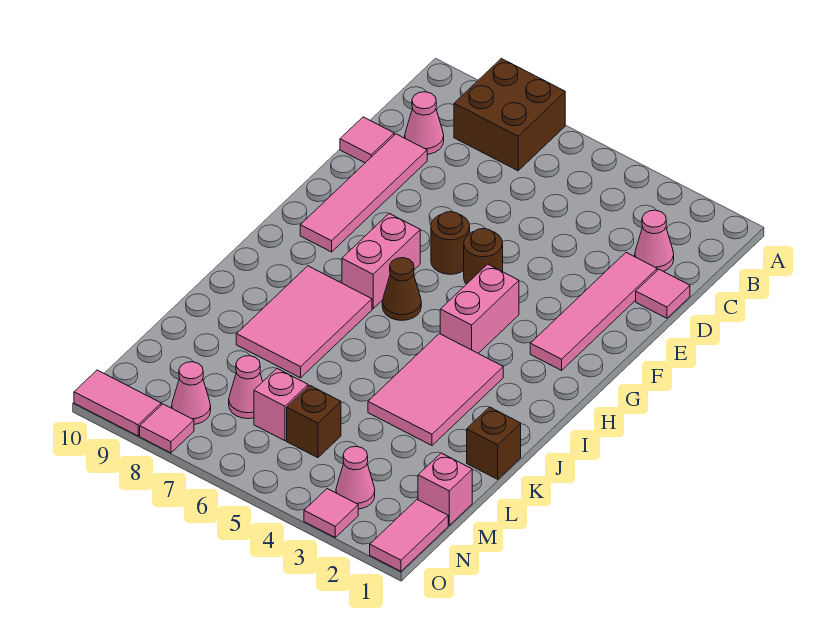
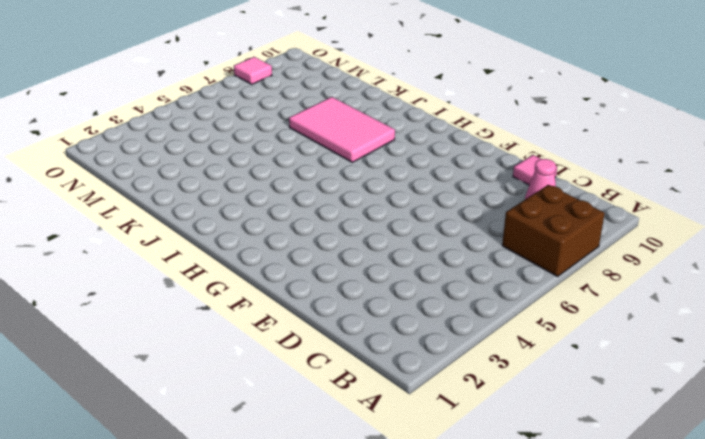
none -> pink cone C2 level 1
none -> pink tile D1 level 1
none -> pink tile D2:G2 level 1

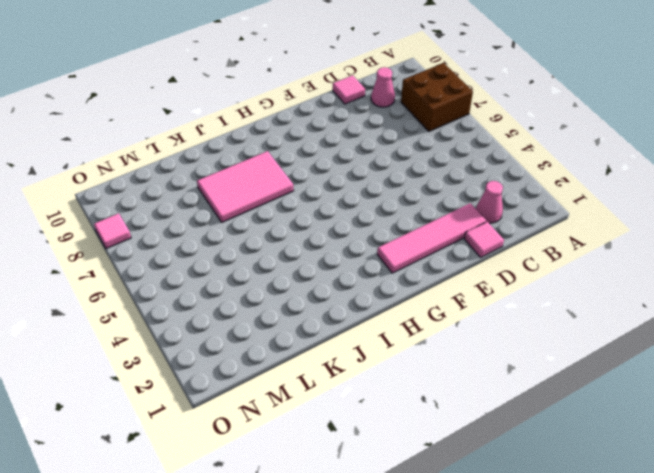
none -> pink tile D9:G9 level 1
none -> brown round brick F5 level 1
none -> brown round brick F6 level 1

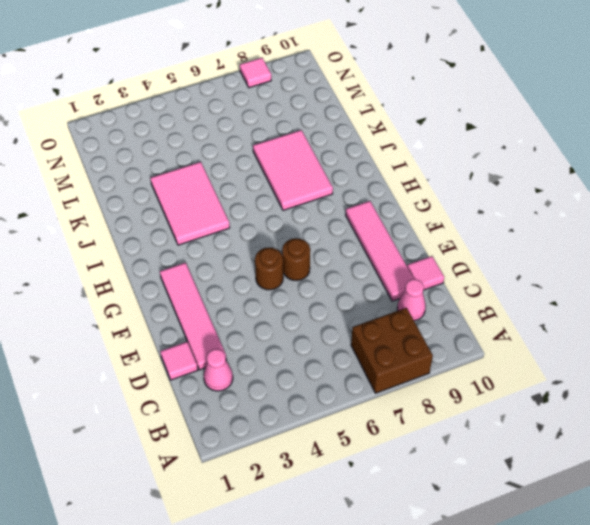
none -> pink brick G4:H4 level 1
none -> pink brick G7:H7 level 1
none -> brown cone H6 level 1

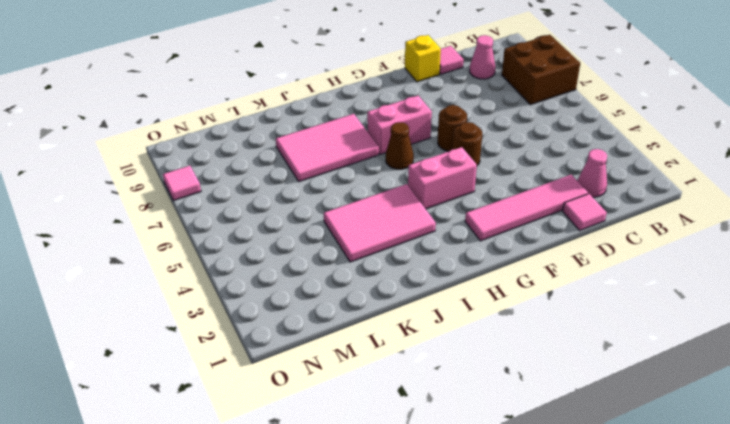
yellow brick E10 level 1 -> none
none -> pink tile D9:G9 level 1
none -> brown brick K1 level 1
none -> pink brick M1 level 1

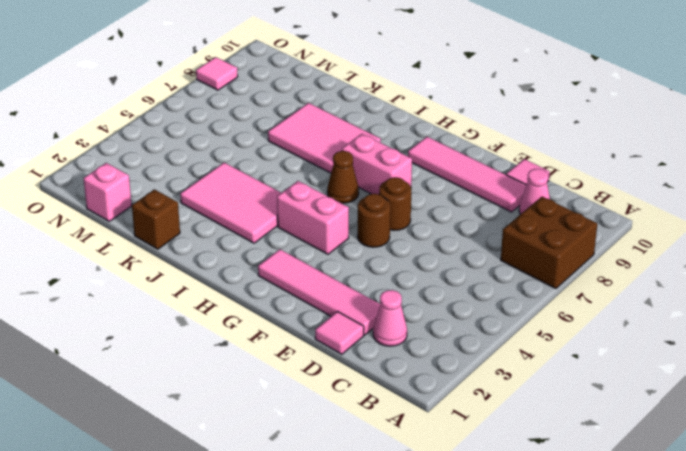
none -> brown brick M5 level 1
none -> pink brick M6 level 1
none -> pink cone M7 level 1

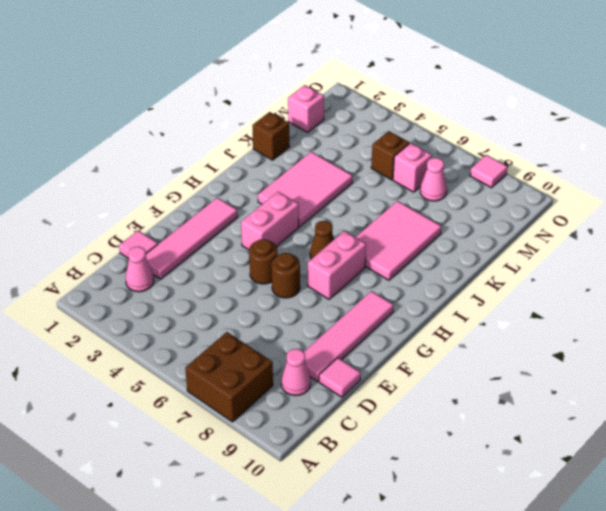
none -> pink tile N1:O1 level 1
none -> pink cone N3 level 1
none -> pink cone N8 level 1

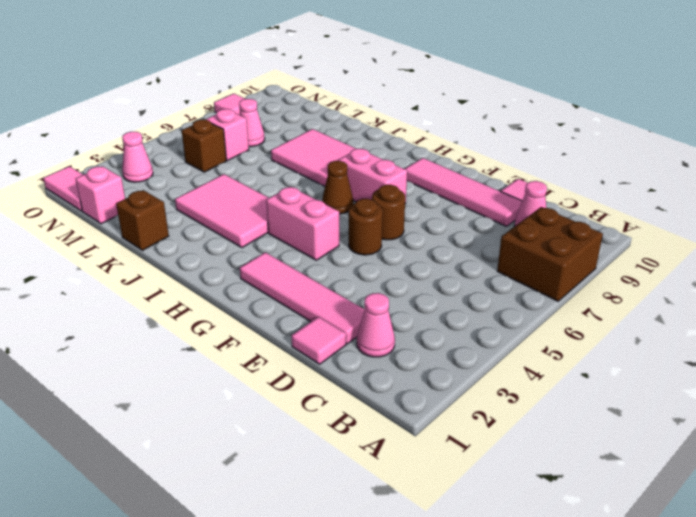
none -> pink cone N8 level 1
none -> pink tile O3 level 1
none -> pink tile O9:O10 level 1

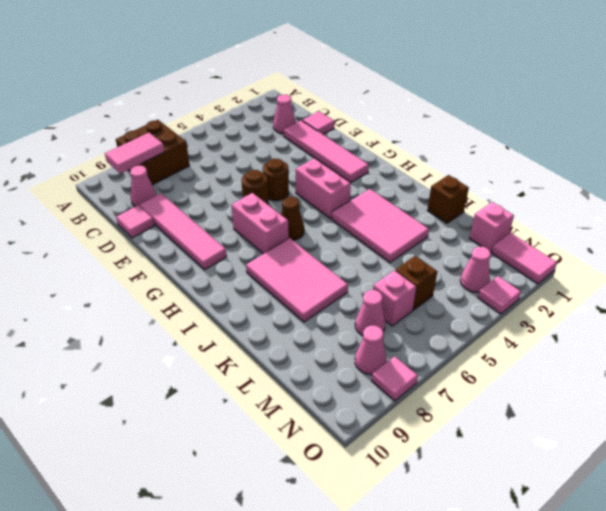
pink tile B8:B9 level 2 -> pink tile O9:O10 level 1

